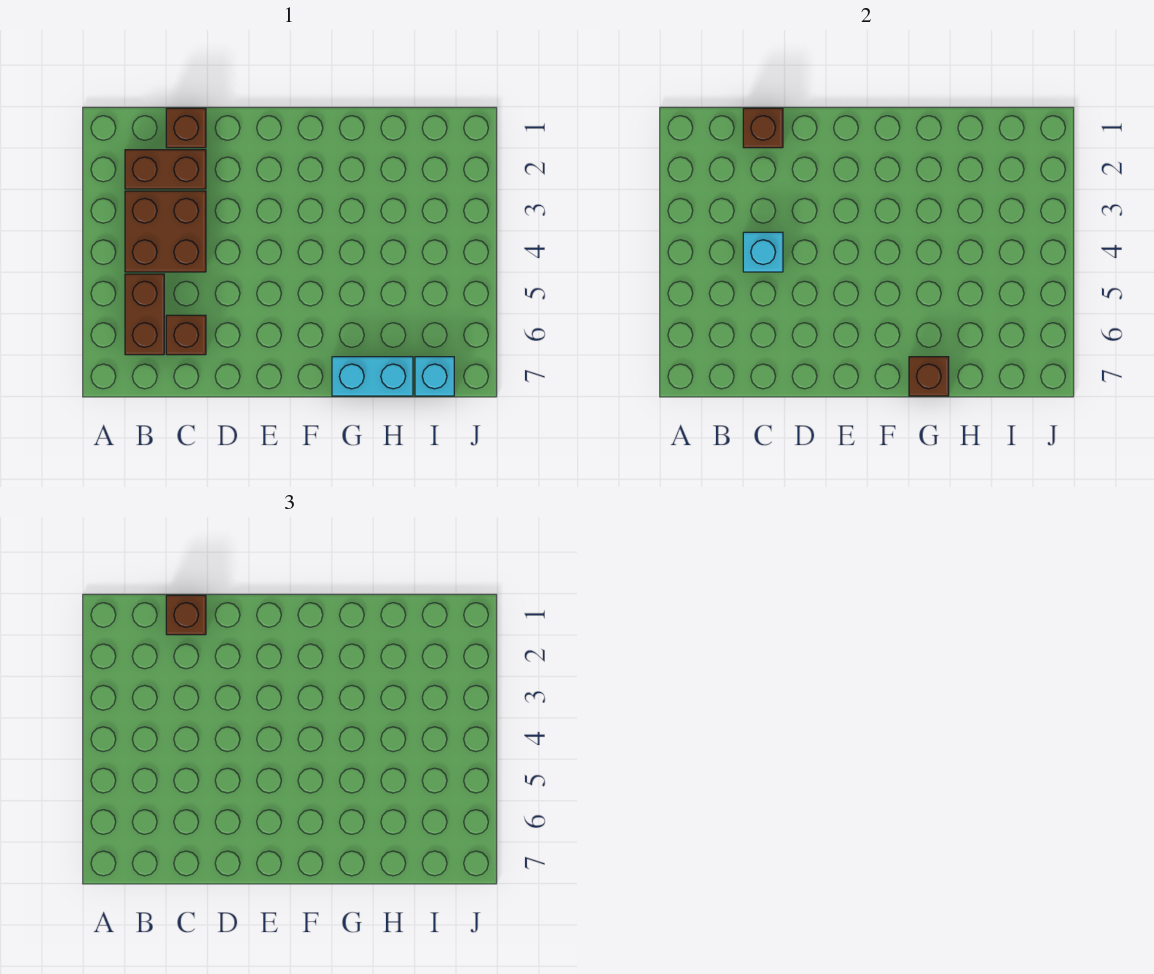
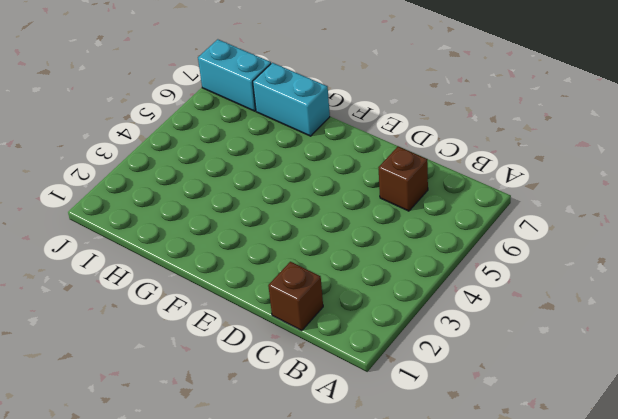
cyan brick I7:J7 level 1 -> cyan brick I7 level 1
none -> brown brick B2:C2 level 1
none -> brown brick B3:C4 level 1

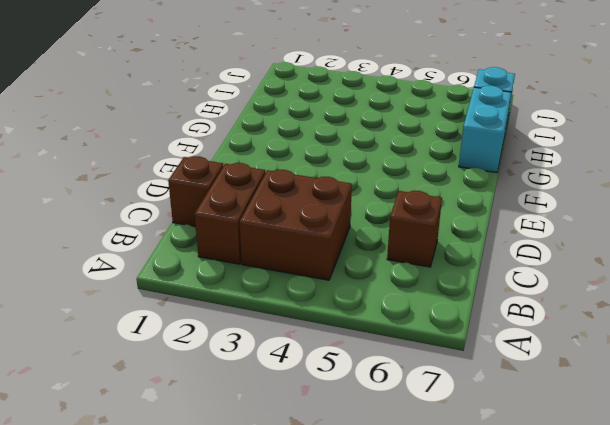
none -> brown brick B5:B6 level 1
none -> brown brick C1 level 2

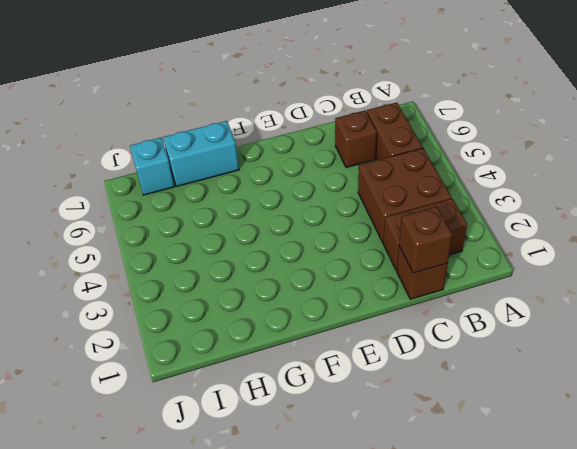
none -> cyan brick C4 level 2
none -> brown brick G7 level 2

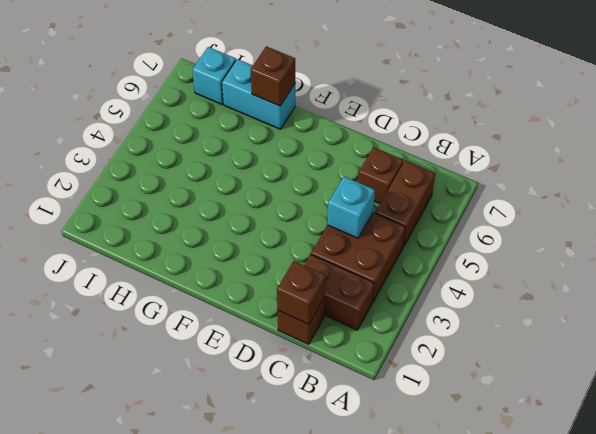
none -> brown brick C1 level 3

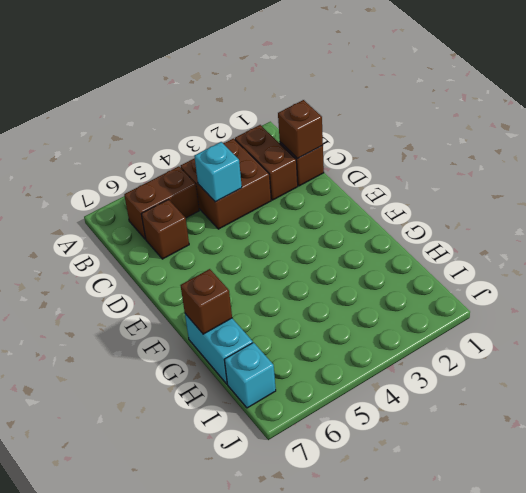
none -> brown brick C1 level 3

